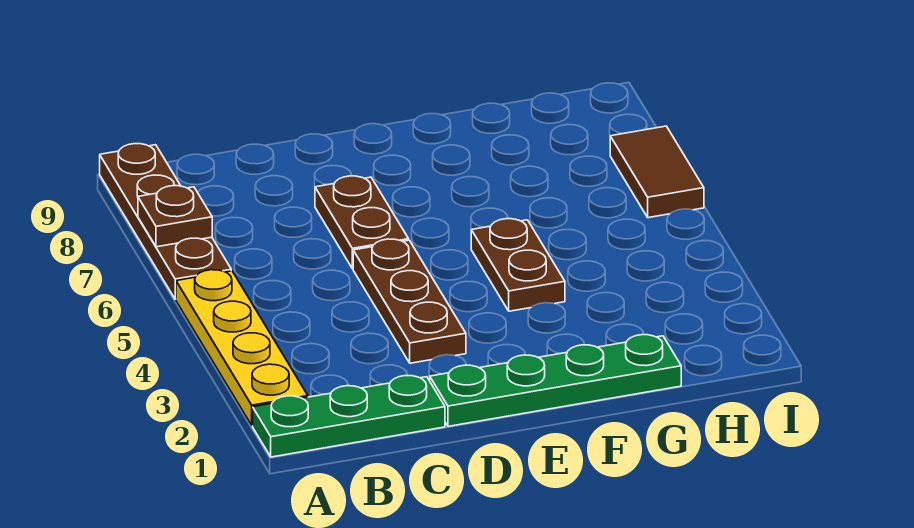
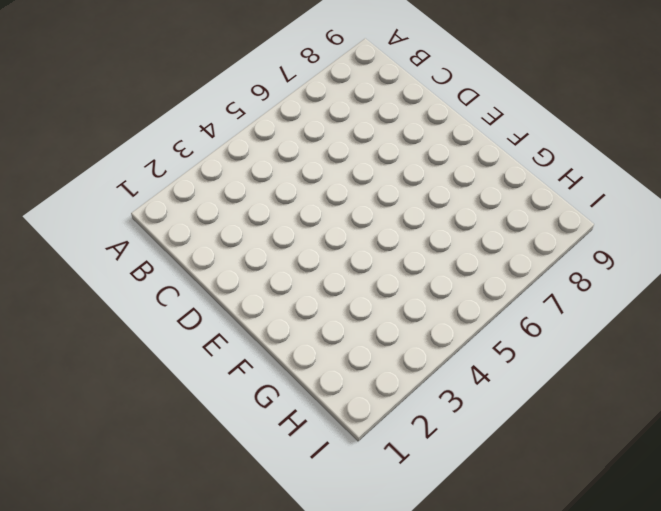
none -> green plate A1:C1 level 1
none -> yellow plate A2:A5 level 1

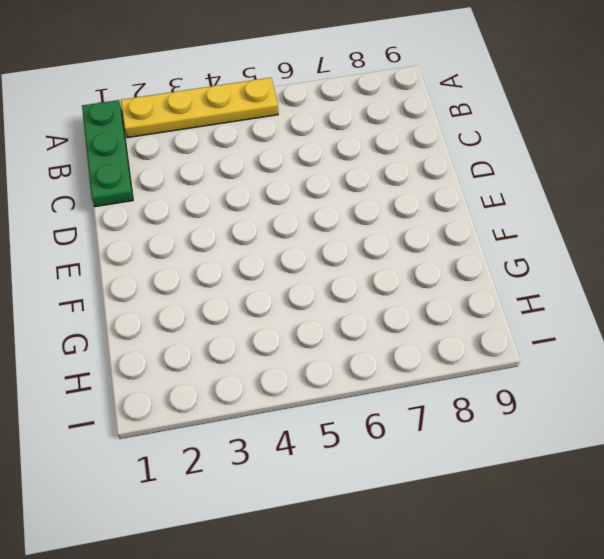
none -> brown plate A6:A9 level 1
none -> green plate D1:G1 level 1

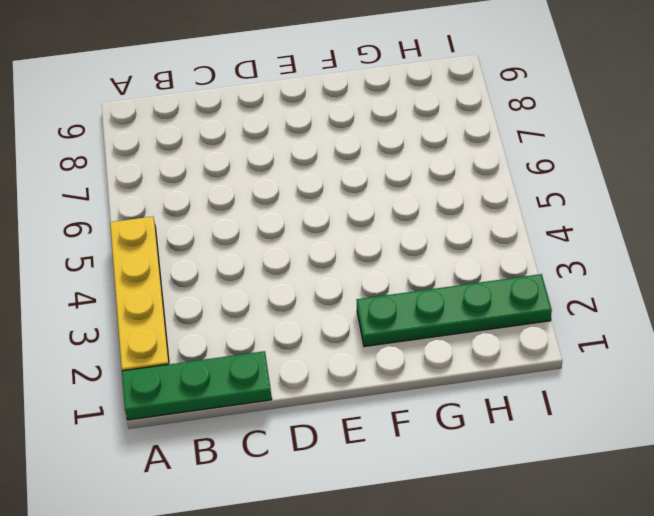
green plate F2:I2 level 1 -> green plate D1:G1 level 1
none -> brown plate A6:A9 level 1
none -> brown plate D3:D5 level 1

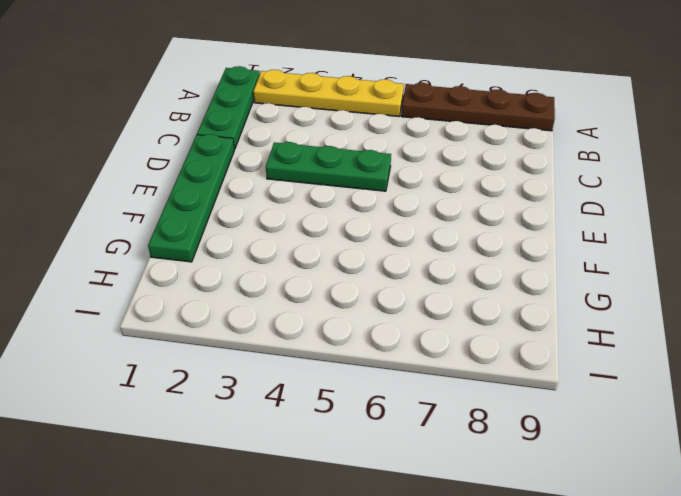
green plate D3:D5 level 1 -> brown plate D3:D5 level 1
none -> brown plate D6:D7 level 1
none -> brown plate F4:F5 level 1

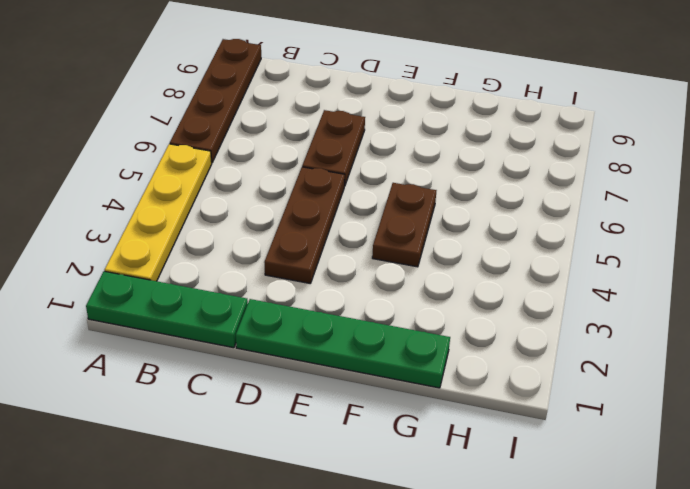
none -> brown tile I6:I7 level 1
none -> brown plate A7 level 2

